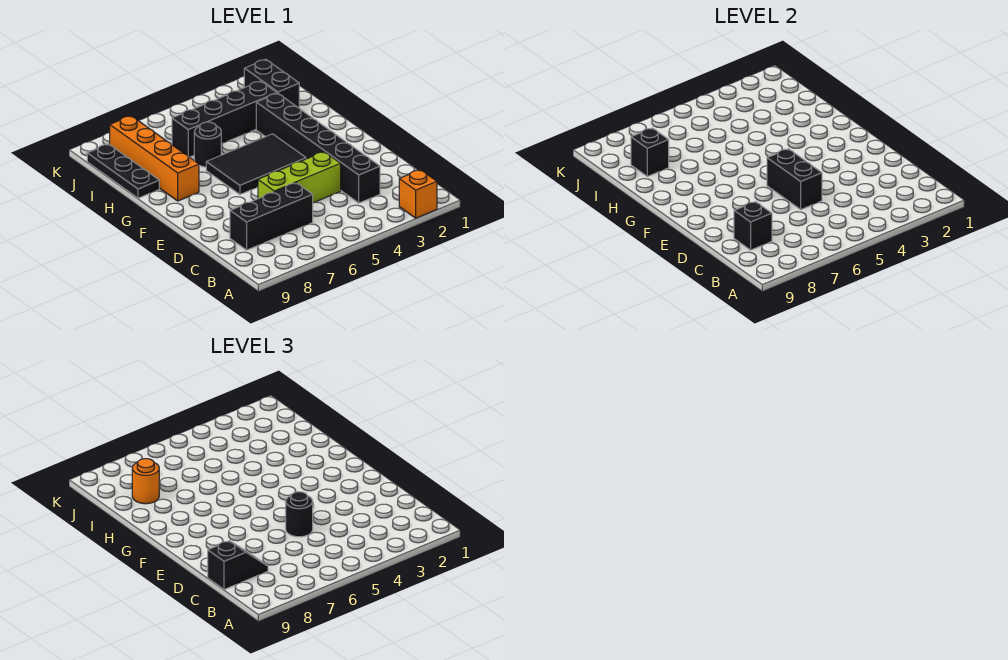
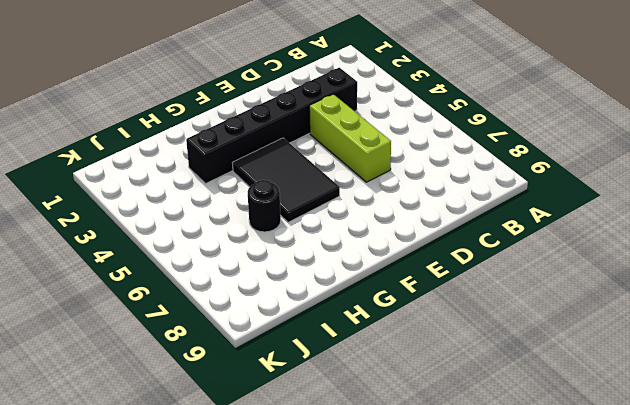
none -> orange brick A2 level 1
none -> black brick C6:C8 level 1
none -> orange brick G8:J8 level 1

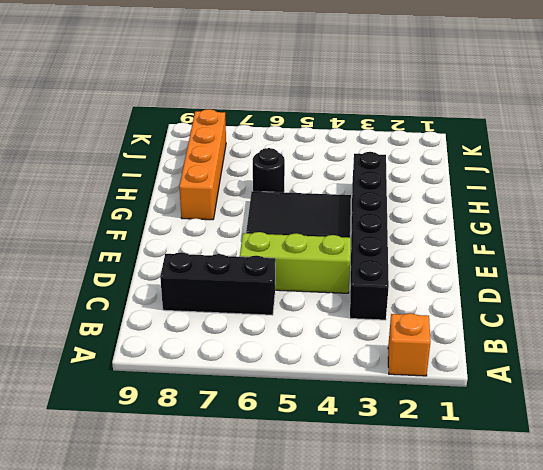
none -> black plate H9:J9 level 1
none -> black brick I2:J2 level 1
none -> black brick I3:I6 level 1

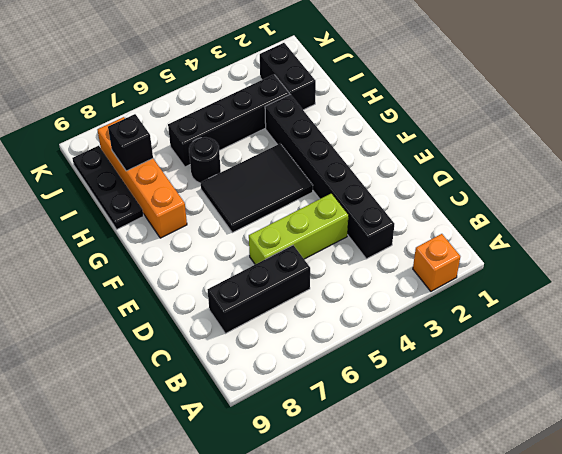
none -> black brick C8 level 2
none -> black brick D5:E5 level 2
none -> black slope C8:C9 level 3 top 9

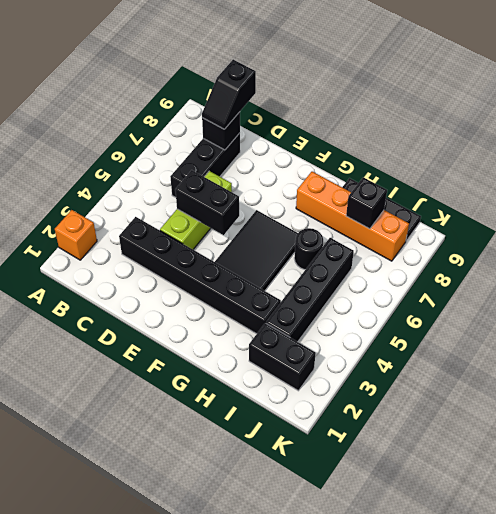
none -> black round brick D5 level 3
none -> orange round brick I8 level 3

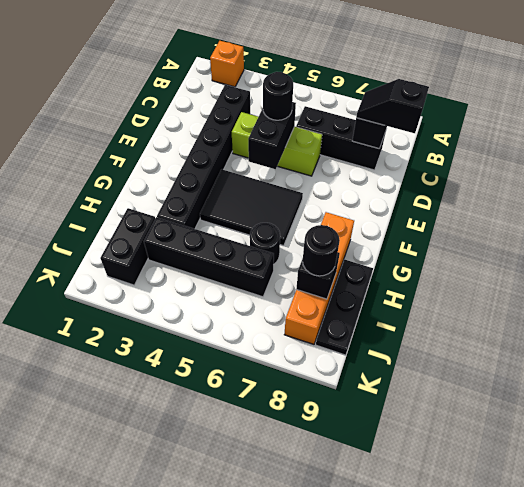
black round brick I8 level 3 -> orange round brick I8 level 3

